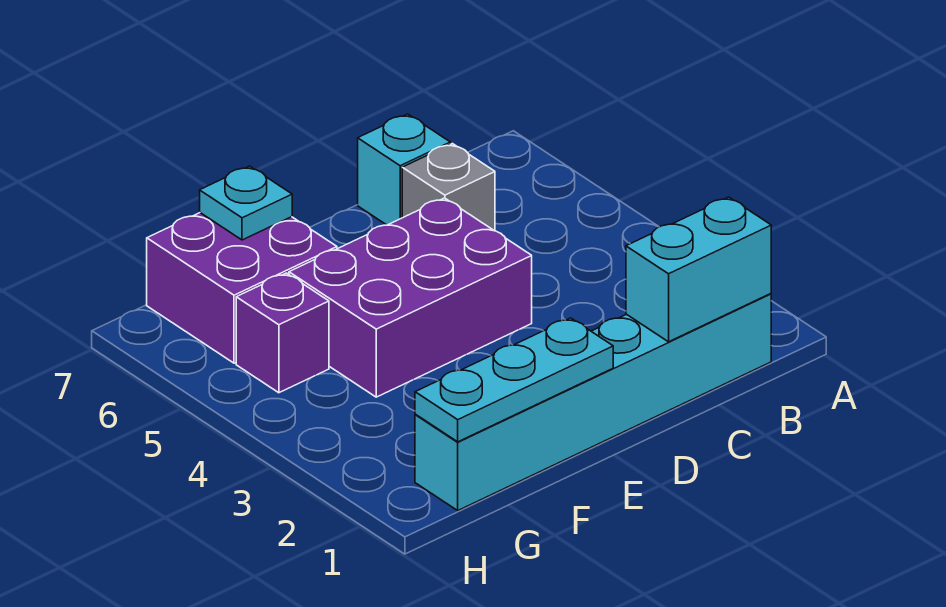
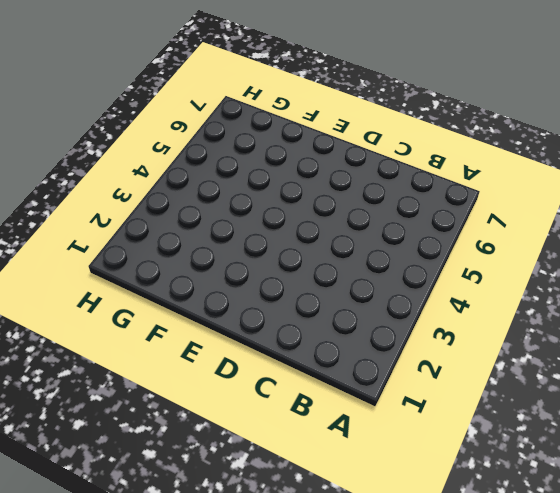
none -> cyan brick B1:G1 level 1
none -> grey brick C6 level 1

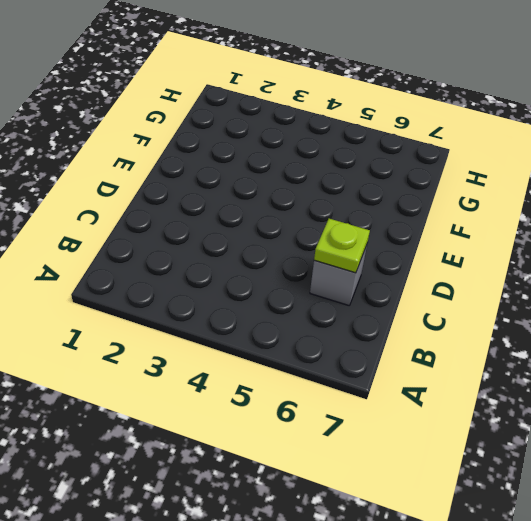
lime plate C6 level 2 -> none
none -> cyan brick B1:G1 level 1
none -> cyan brick C7 level 1

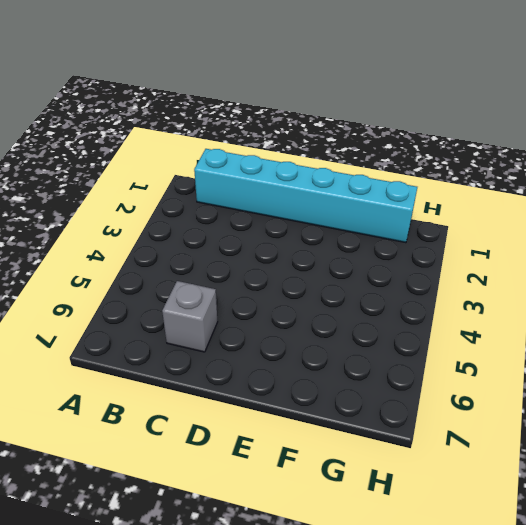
none -> cyan brick C7 level 1
none -> purple brick D4:F5 level 1

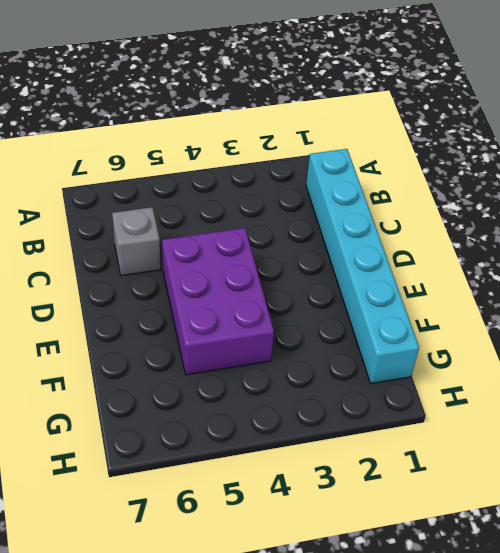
none -> cyan brick C7 level 1
none -> purple brick F6:G7 level 1

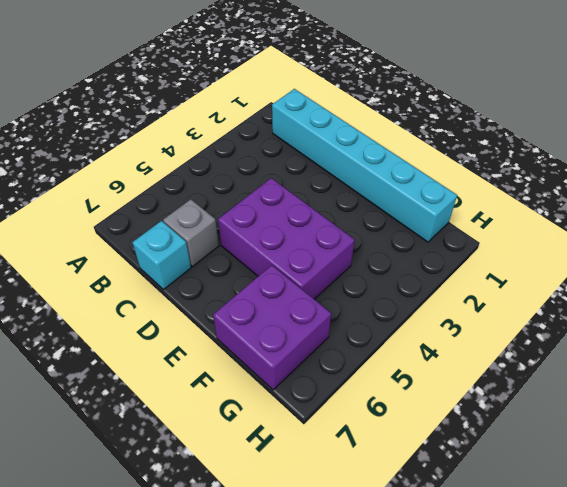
none -> purple brick G5 level 1
none -> cyan brick B1:C1 level 2

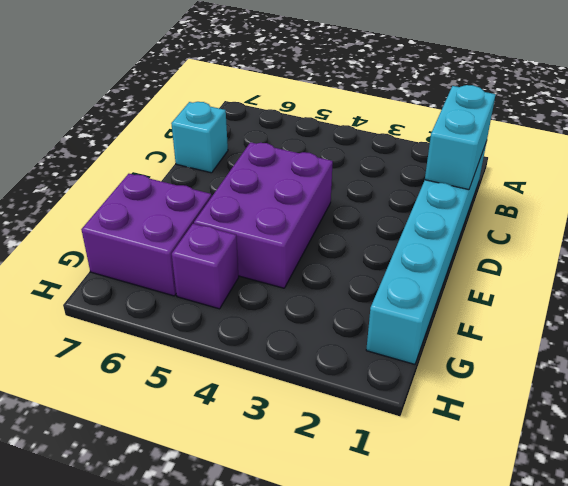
none -> grey brick C6 level 1
none -> cyan plate E1:G1 level 2

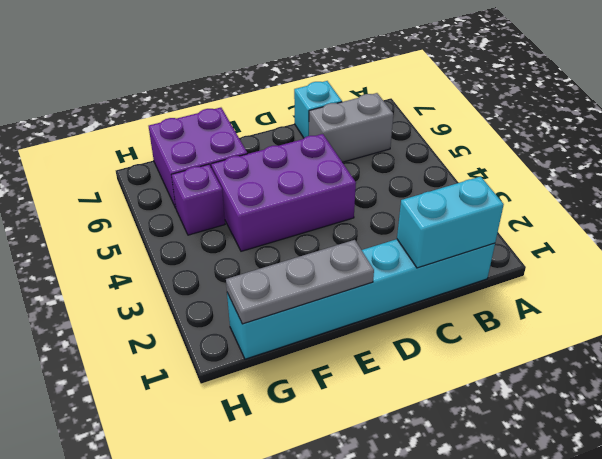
grey brick B6:C6 level 1 -> grey brick C6 level 1
grey plate E1:G1 level 2 -> cyan plate E1:G1 level 2
none -> cyan plate F7 level 2

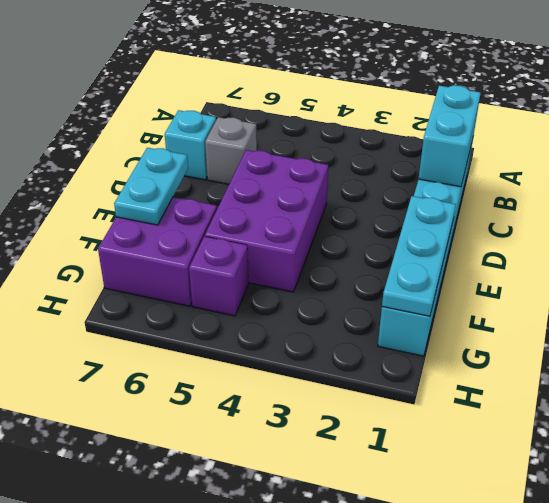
cyan plate E7:F7 level 2 -> cyan plate F7 level 2

